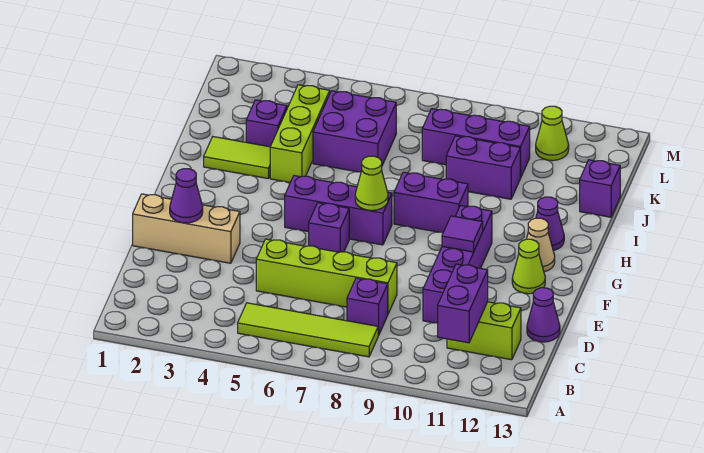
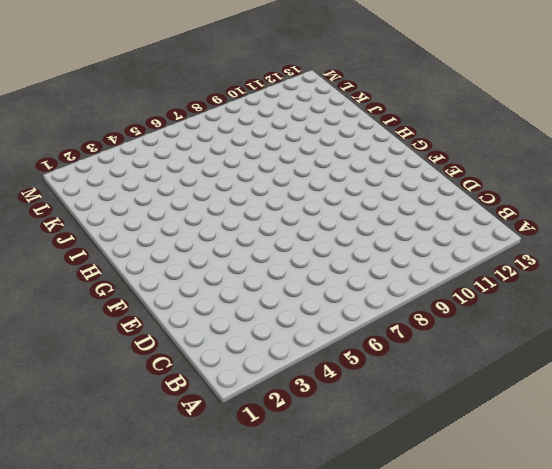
none -> lime tile B5:B8 level 1
none -> purple brick C8 level 1
none -> lime brick C11:C12 level 1

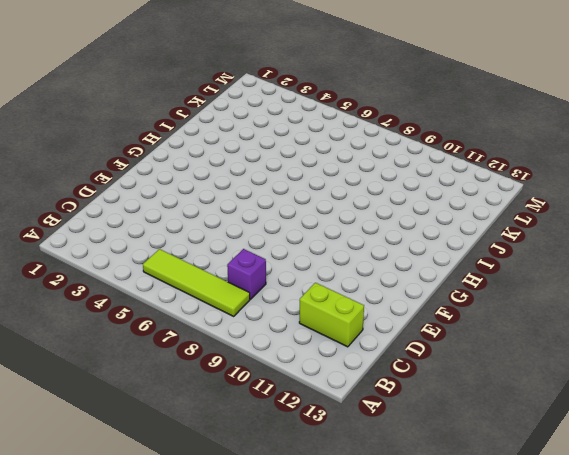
none -> lime brick D5:D8 level 1
none -> purple brick D10:G10 level 1
none -> purple cone D13 level 1

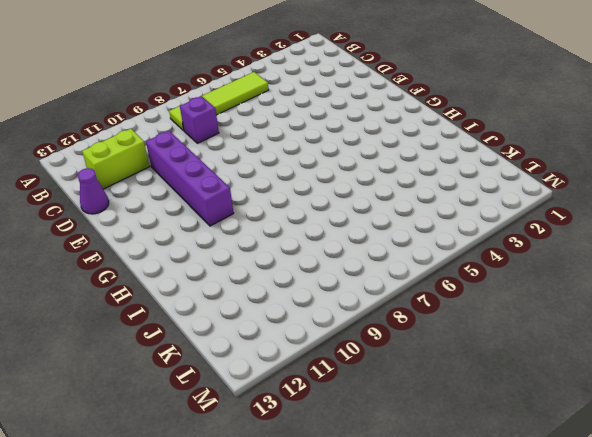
none -> lime brick D5:D8 level 1
none -> tan brick E1:E3 level 1
none -> purple brick F6 level 1

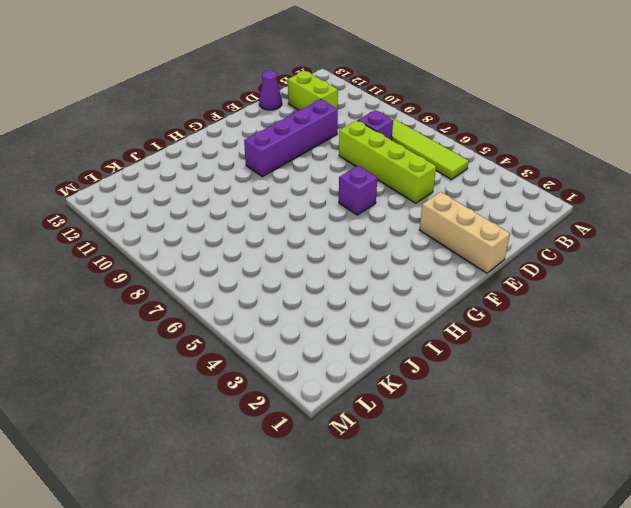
none -> lime cone F12 level 1
none -> purple brick G5:G7 level 1
none -> tan cone G12 level 1

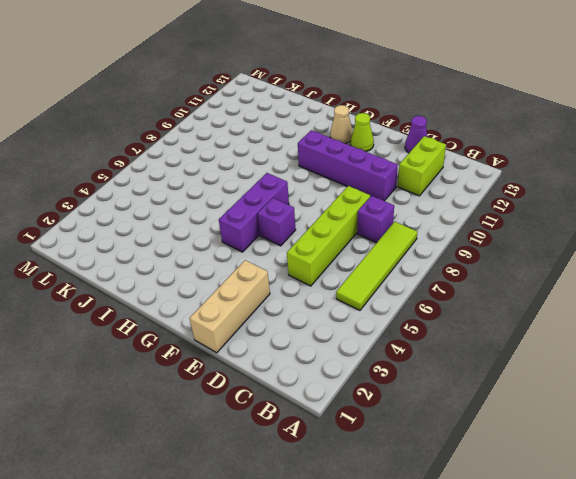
none -> purple brick H8:H9 level 1
none -> purple cone H12 level 1
none -> lime tile I2:I3 level 1

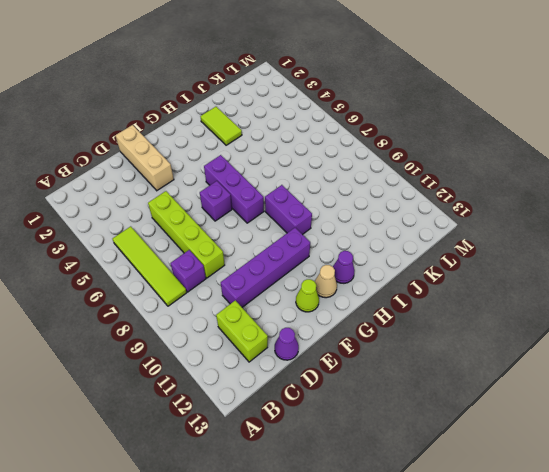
none -> lime brick I4:K4 level 1
none -> purple brick J3 level 1
none -> purple brick J5:K6 level 1

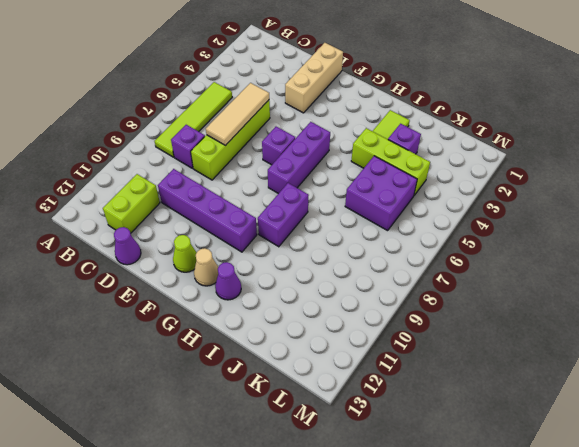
tan tile D5:D7 level 2 -> none
none -> purple brick J9:J10 level 1
none -> purple brick J13 level 1
none -> purple brick K8:K10 level 1

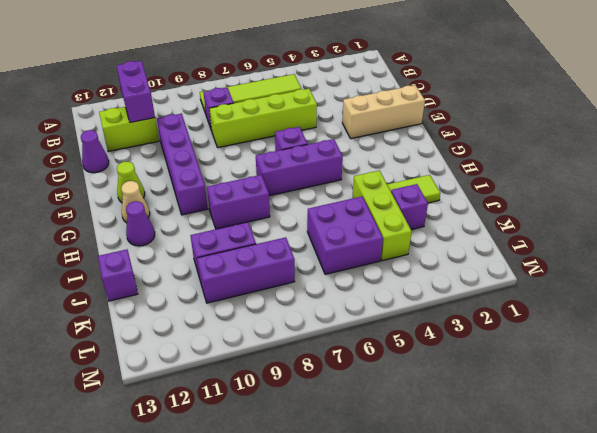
none -> lime cone L11 level 1
none -> purple cone E2 level 2
none -> purple tile F10 level 2

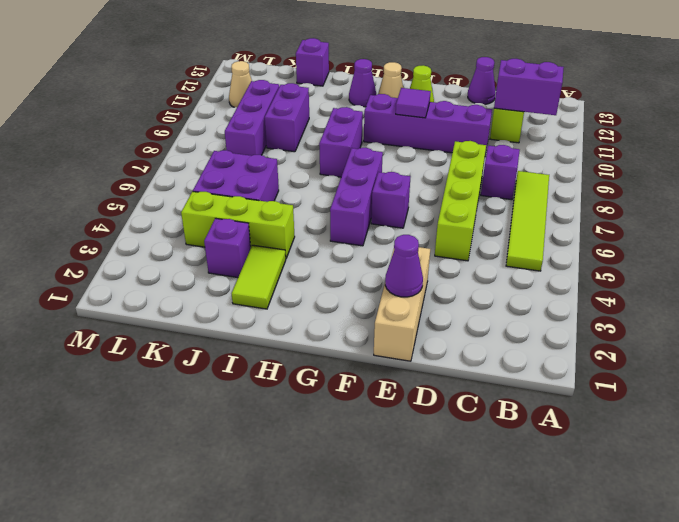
tan cone L11 level 1 -> lime cone L11 level 1
none -> lime cone G7 level 2

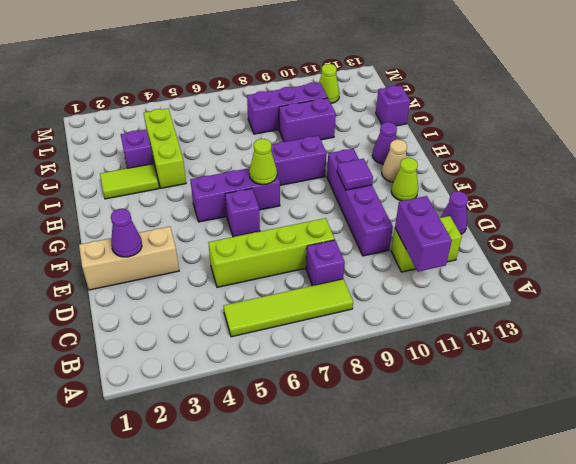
none -> purple brick J5:K6 level 1

